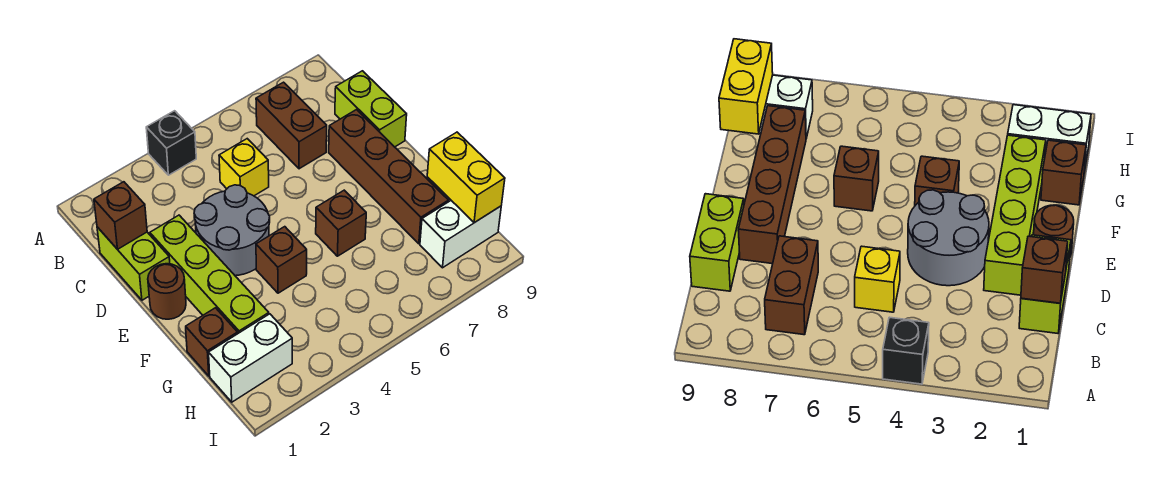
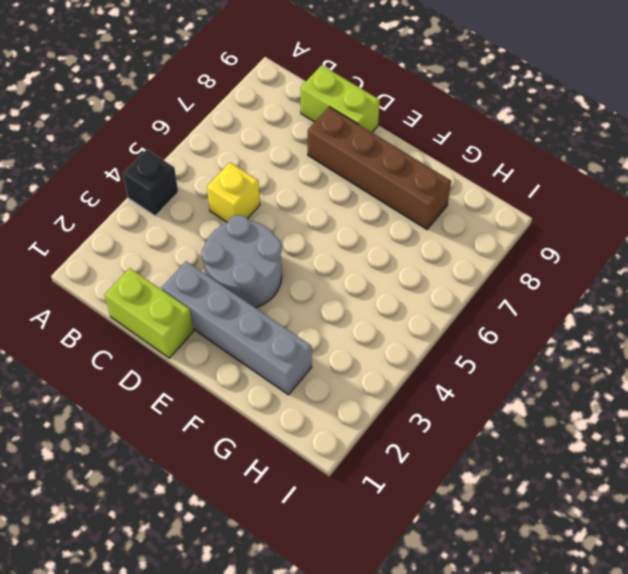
grey brick D2:G2 level 1 -> lime brick D2:G2 level 1
none -> brown brick B7:C7 level 1
none -> brown round brick E1 level 1
none -> brown brick F4 level 1

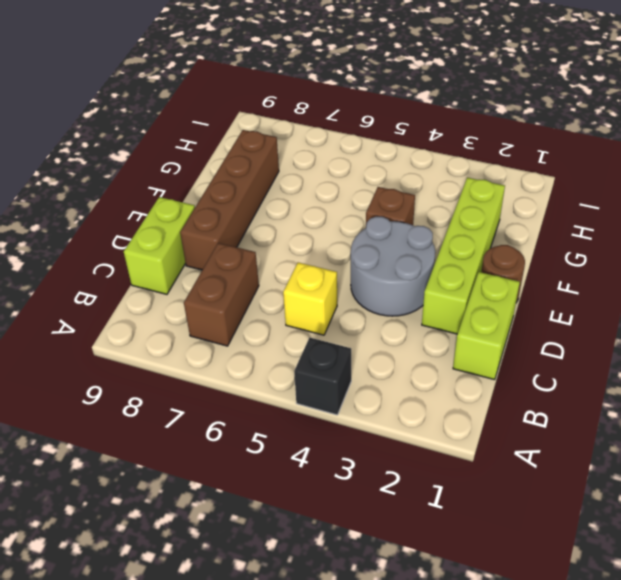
none -> brown brick F6 level 1
none -> brown brick G1 level 1
none -> white brick H1:H2 level 1

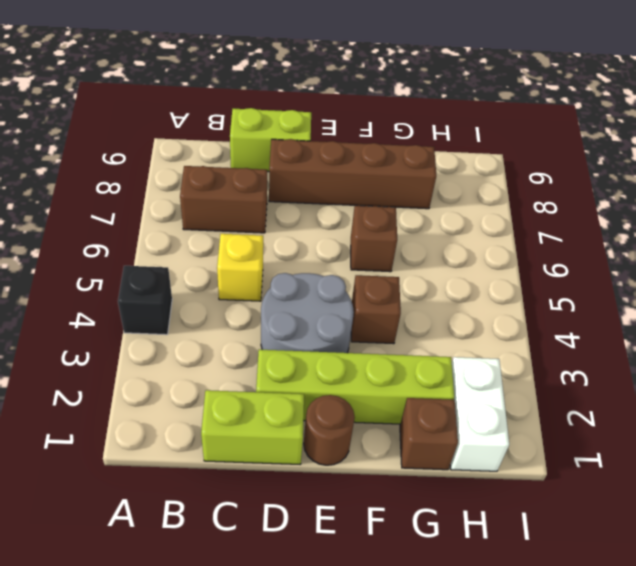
none -> white brick H8:H9 level 1
none -> brown brick C1 level 2
none -> yellow brick G9:H9 level 2

